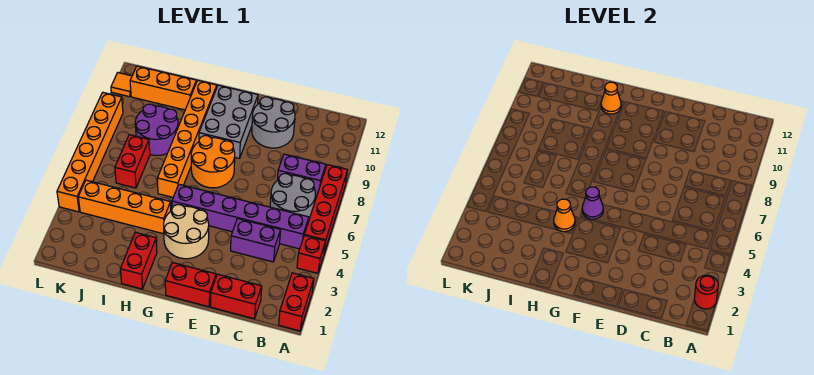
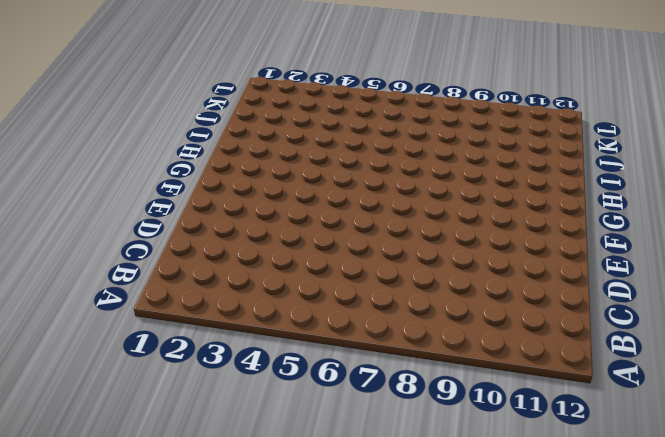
none -> red brick A1:A2 level 1
none -> red brick A4 level 1
none -> red brick A5:A8 level 1

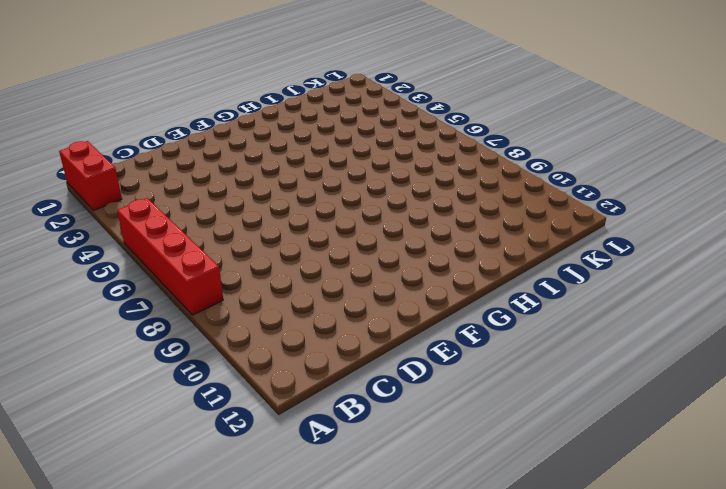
none -> red brick A4 level 1
none -> purple brick B5:G5 level 1
none -> grey round brick B6:C7 level 1

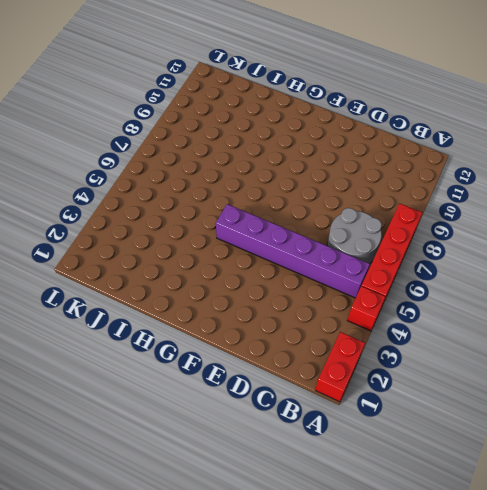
none -> purple brick B8:C8 level 1
none -> red brick C1:D1 level 1
none -> purple brick C4:D4 level 1

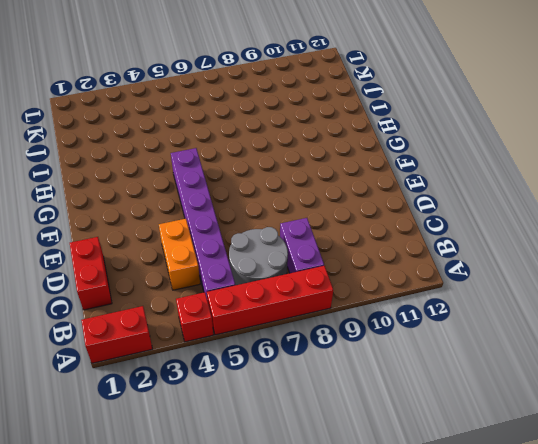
orange brick C4:D4 level 1 -> purple brick C4:D4 level 1
none -> grey round brick D10:E11 level 1
none -> red brick E1:F1 level 1
none -> tan round brick F3:G4 level 1

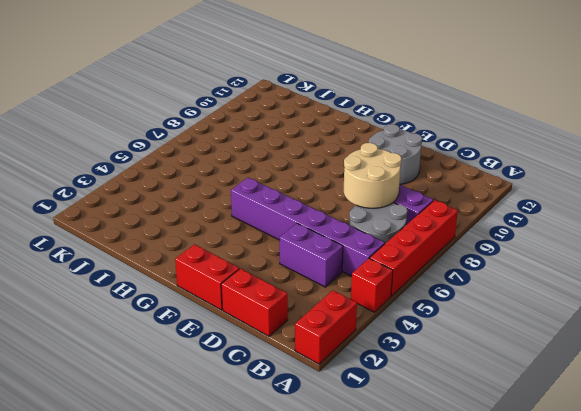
tan round brick C7:D8 level 2 -> tan round brick F3:G4 level 1
none -> orange round brick F7:G8 level 1
none -> grey brick F9:G11 level 1
none -> red brick H1:H2 level 1

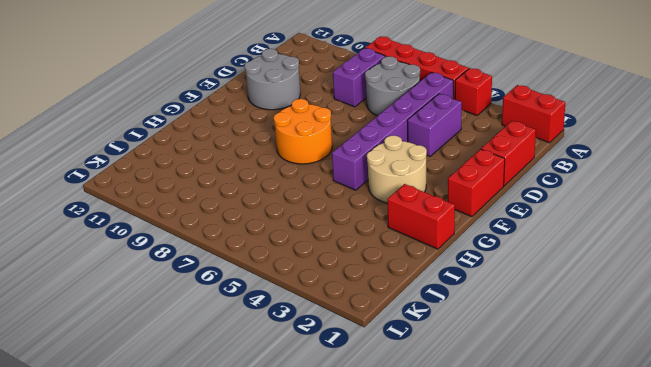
none -> grey brick F9:G11 level 1
none -> orange brick H4:K4 level 1
none -> orange brick H6:H11 level 1

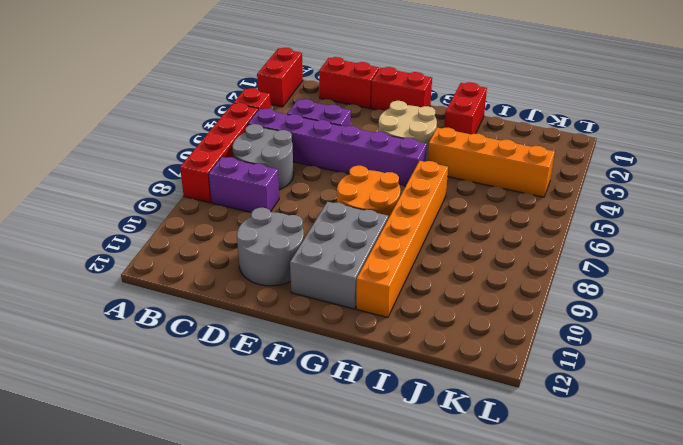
none -> purple round brick I8:J9 level 1
none -> orange brick I11:K11 level 1
none -> red brick J6:J7 level 1

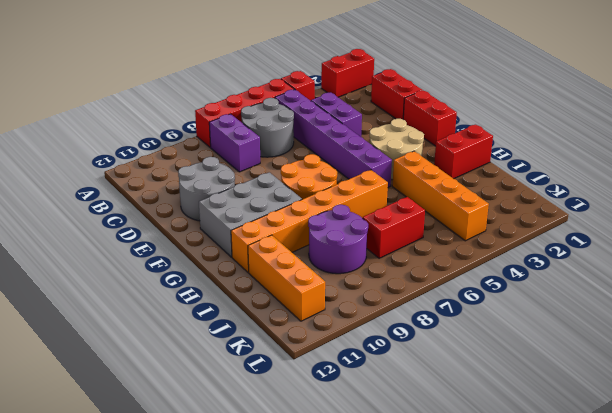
none -> orange brick L4:L9 level 1
none -> orange tile L11 level 1
none -> red round brick A2 level 2

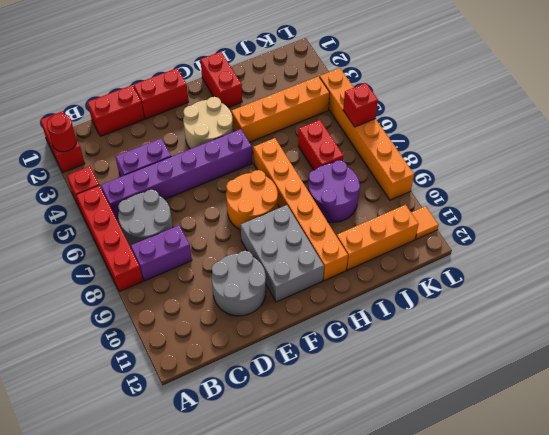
red brick L6 level 2 -> none
none -> purple cone G5 level 2
none -> orange cone H4 level 2
none -> orange cone H11 level 2

